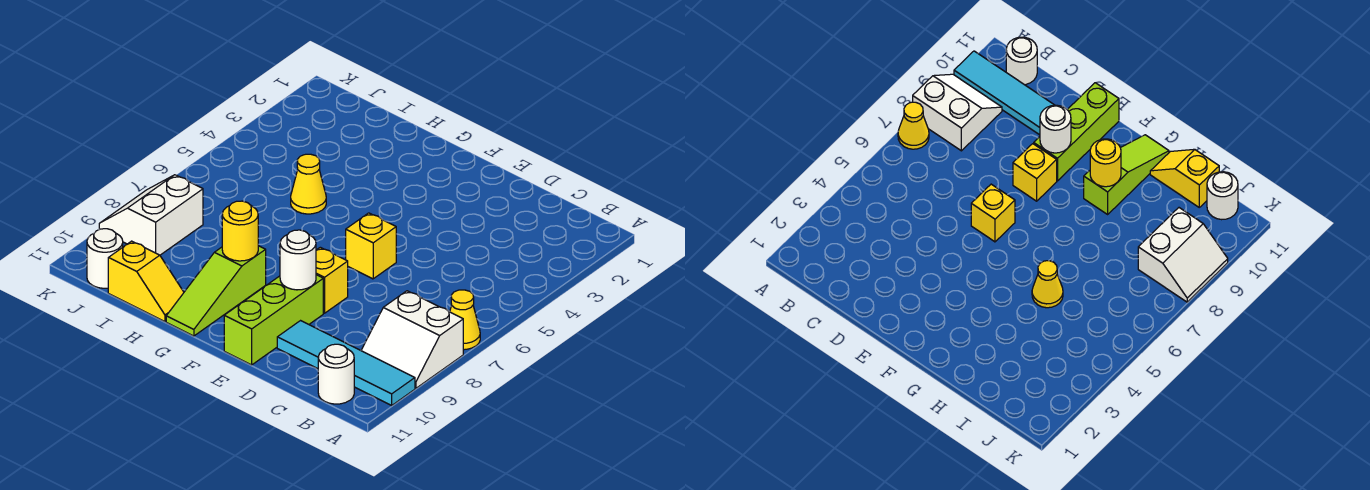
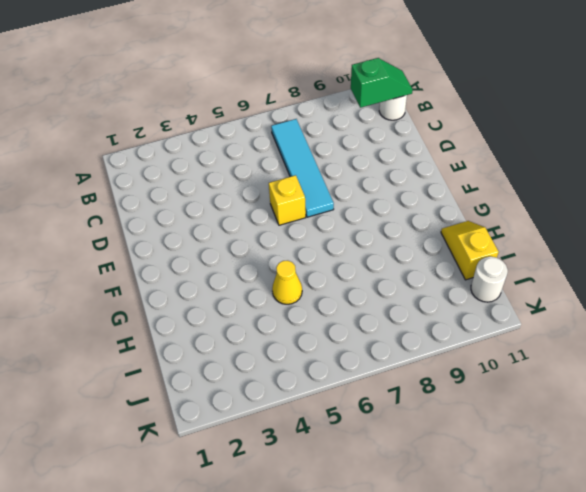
cyan tile B7:E7 level 1 -> cyan tile A10:D10 level 1
green slope B10:B11 level 2 top 10 -> none
none -> yellow cone A7 level 1
none -> white slope A8:B9 level 1 top 8
none -> yellow brick E8 level 1

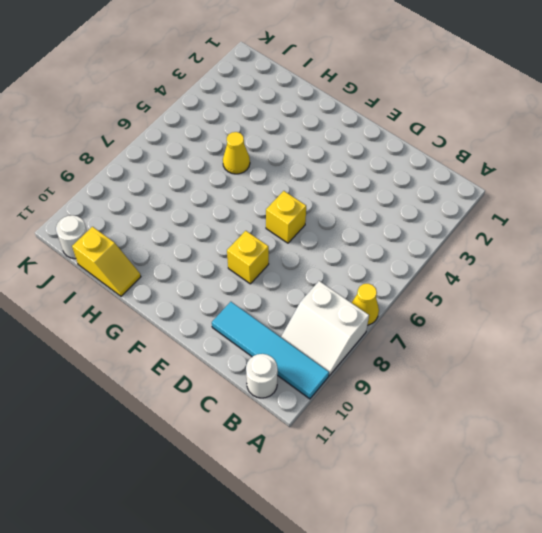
none -> lime brick E9:E11 level 1
none -> lime slope G9:G11 level 1 top 9
none -> white slope J8:K9 level 1 top J

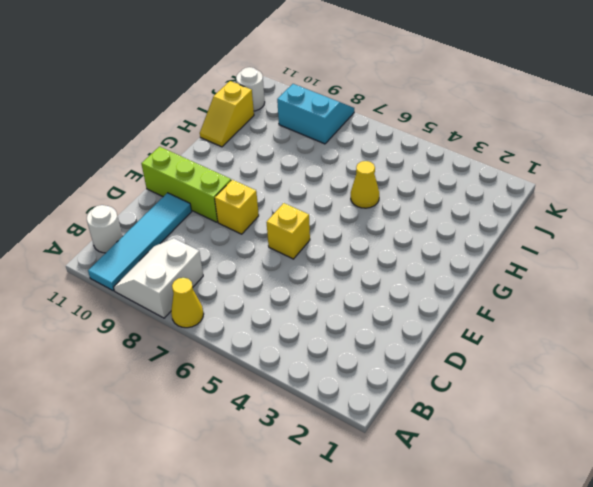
cyan slope J8:K9 level 1 top J -> white slope J8:K9 level 1 top J
none -> lime slope G9:G11 level 1 top 9
none -> white round brick E9 level 2
none -> yellow round brick G9 level 2

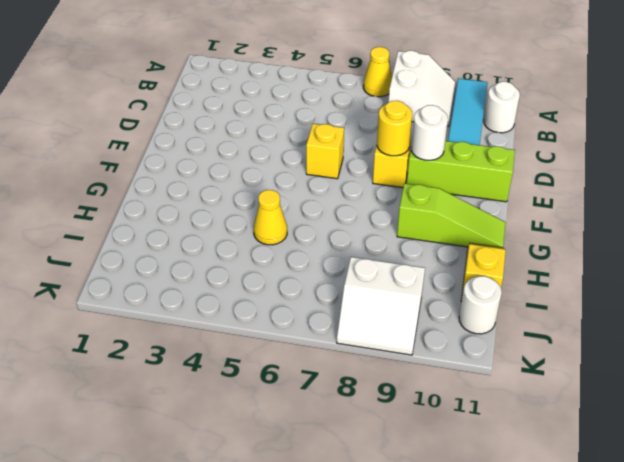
yellow round brick E8 level 2 -> yellow round brick G9 level 2

